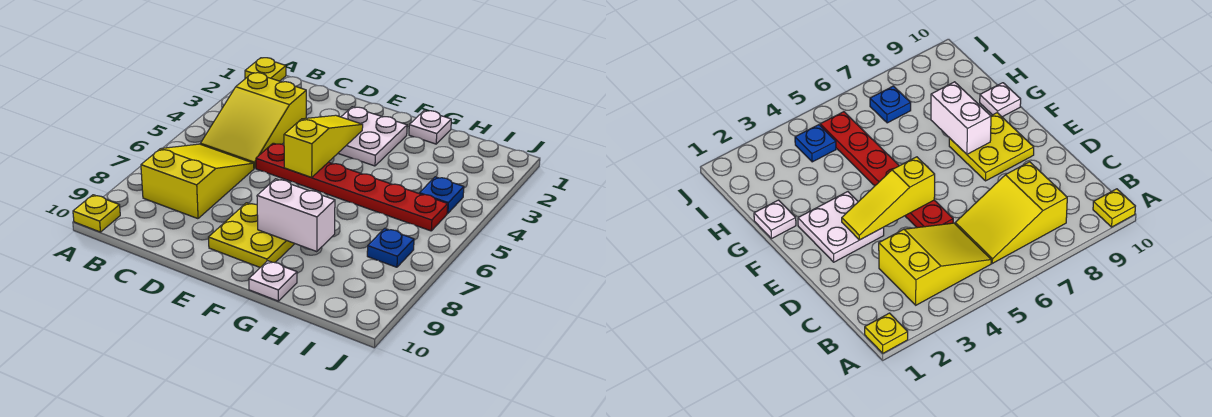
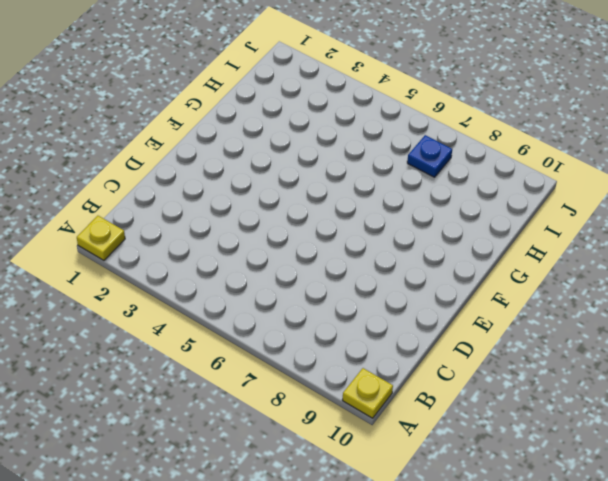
none -> yellow slope B3:C5 level 1 top 3
none -> yellow slope B6:C8 level 1 top 8
none -> red plate D5:I5 level 1

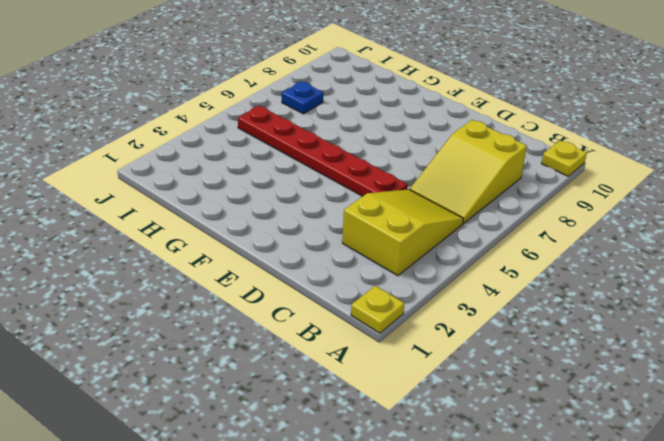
none -> white plate E2:F3 level 1
none -> yellow plate E8:F9 level 1
none -> white plate G1 level 1

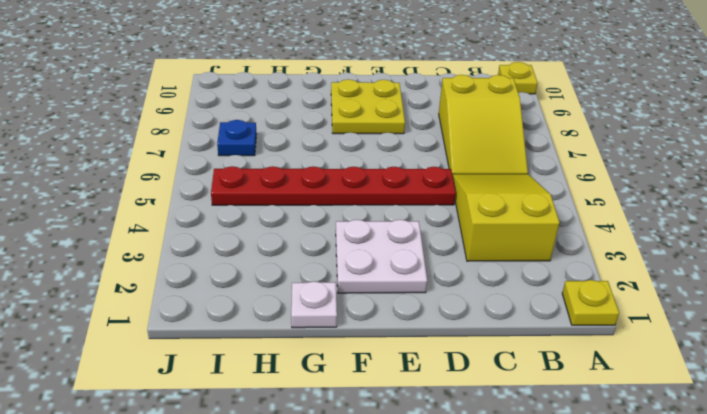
none -> white plate G10 level 1
none -> blue plate I4 level 1
none -> yellow slope E3:E5 level 2 top 5

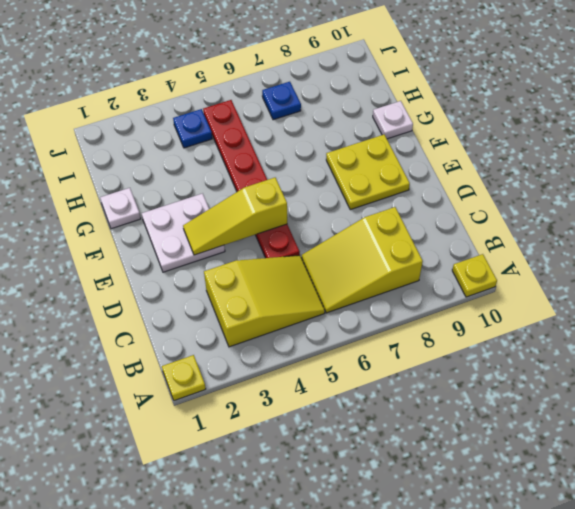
none -> white brick F8:G8 level 2

